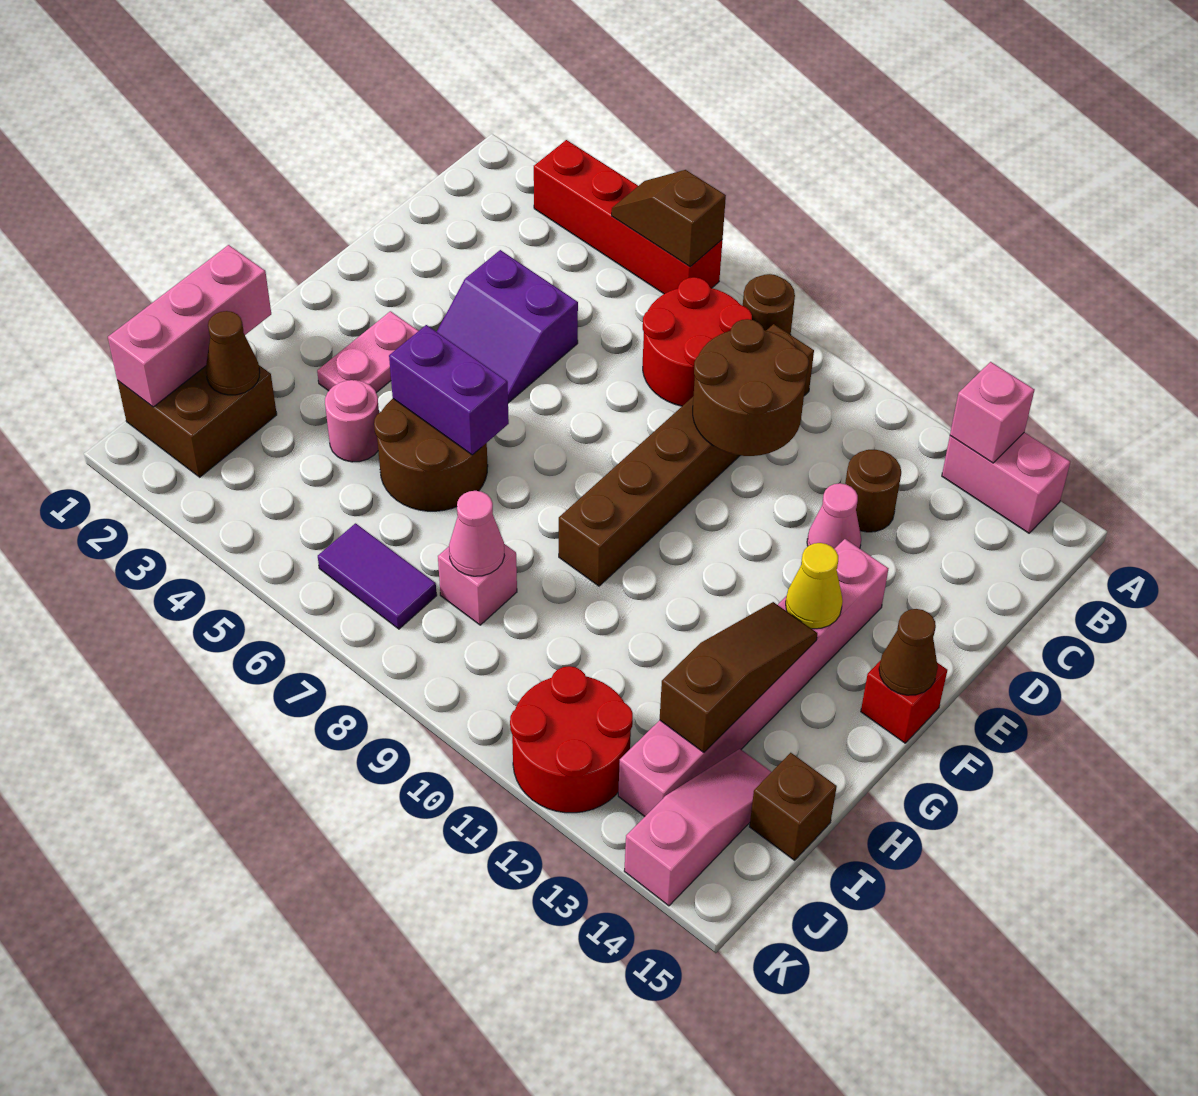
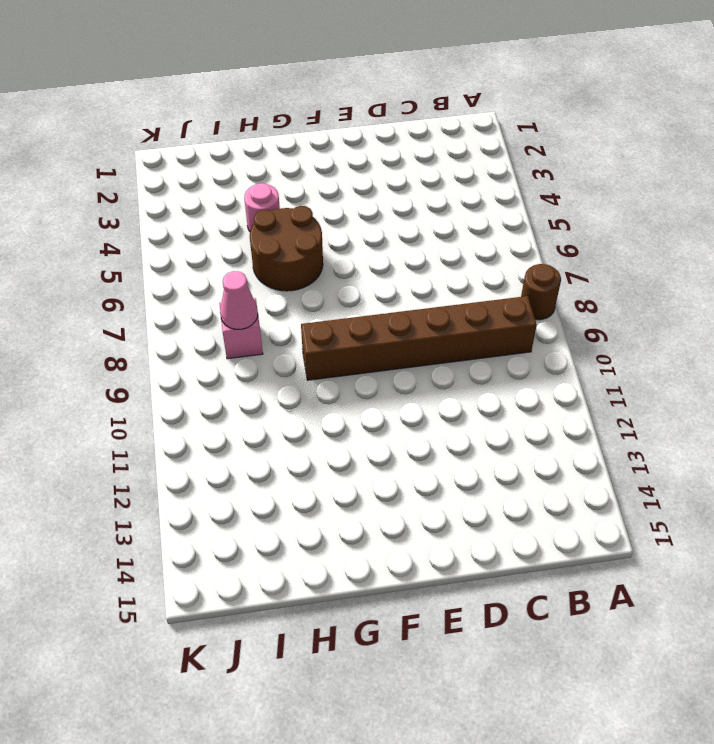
none -> red brick A3:A6 level 1
none -> pink brick A13:A14 level 1
none -> red round brick B7:C8 level 1

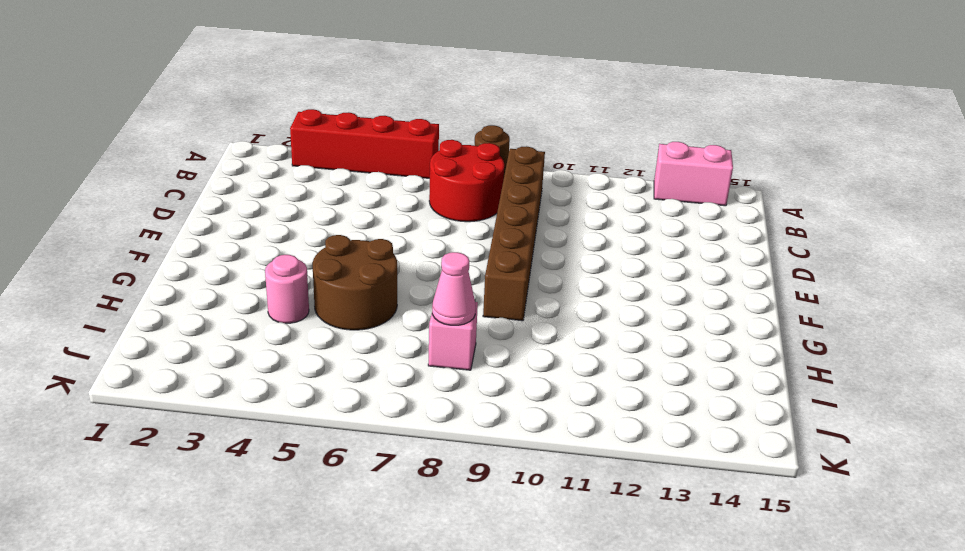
none -> brown round brick C12 level 1
none -> purple slope D4:E5 level 1 top D
none -> pink cone D12 level 1

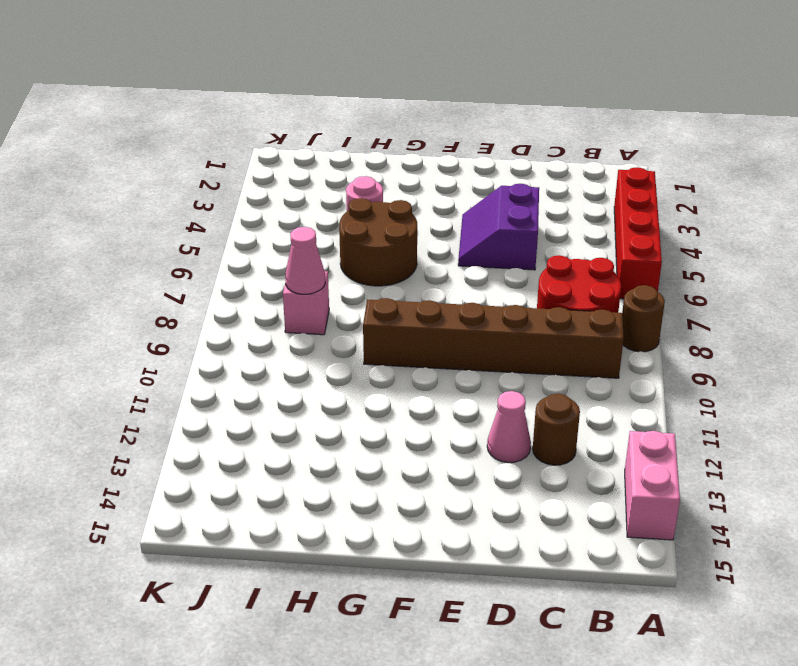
none -> pink brick E13:J13 level 1
none -> pink plate F3:G3 level 1
none -> red brick F15 level 1

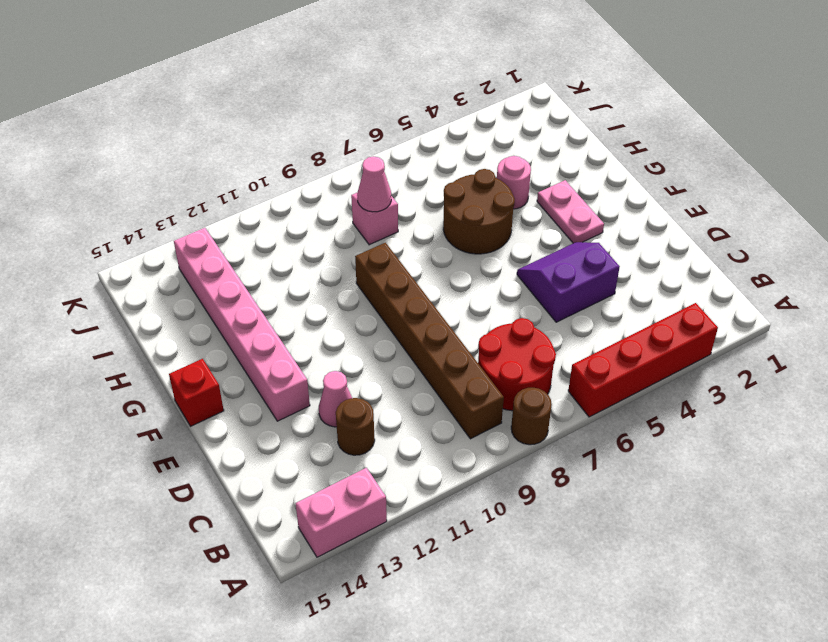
none -> brown brick I1:J2 level 1
none -> pink slope I14:K14 level 1 top K
none -> brown brick I15 level 1

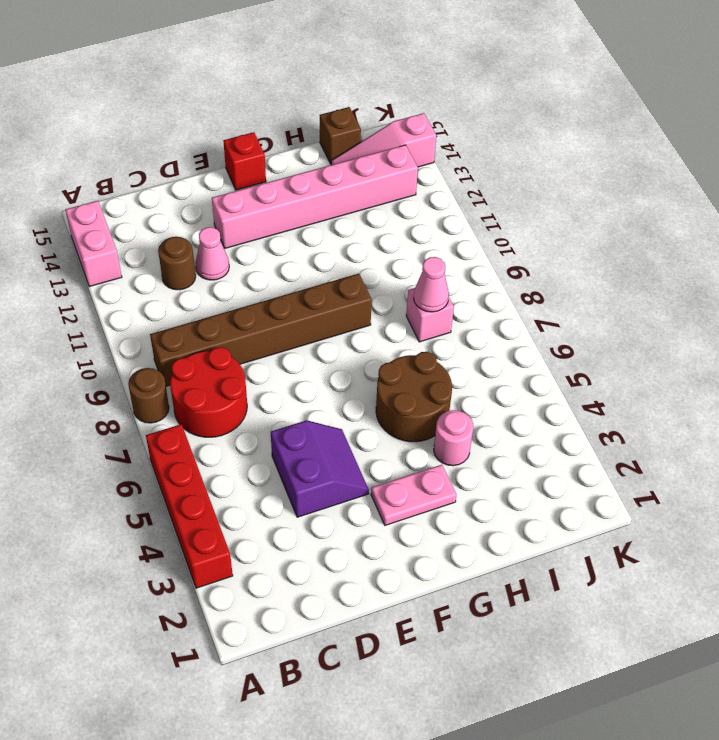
none -> brown brick I1:J2 level 1
none -> purple tile J6:J7 level 1
none -> red round brick J11:K12 level 1

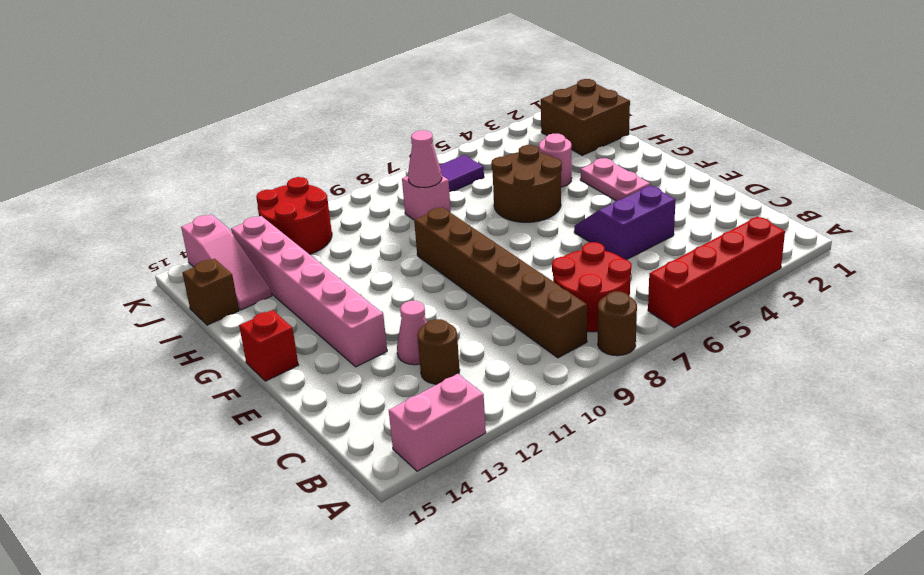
none -> brown slope A5:A6 level 2 top 6
none -> pink brick A13 level 2
none -> brown round brick C9:D10 level 2

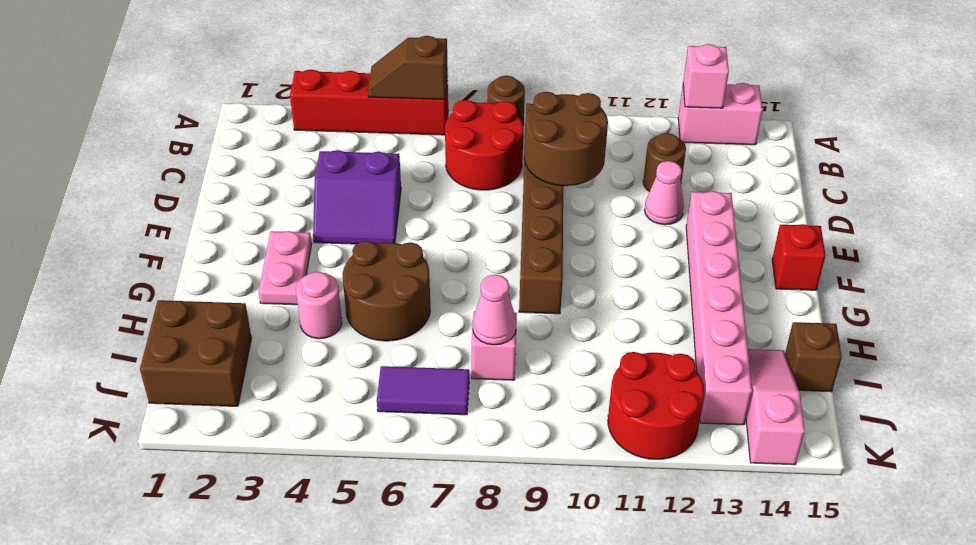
none -> yellow cone F13 level 2
none -> brown cone F15 level 2
none -> purple brick G5:G6 level 2

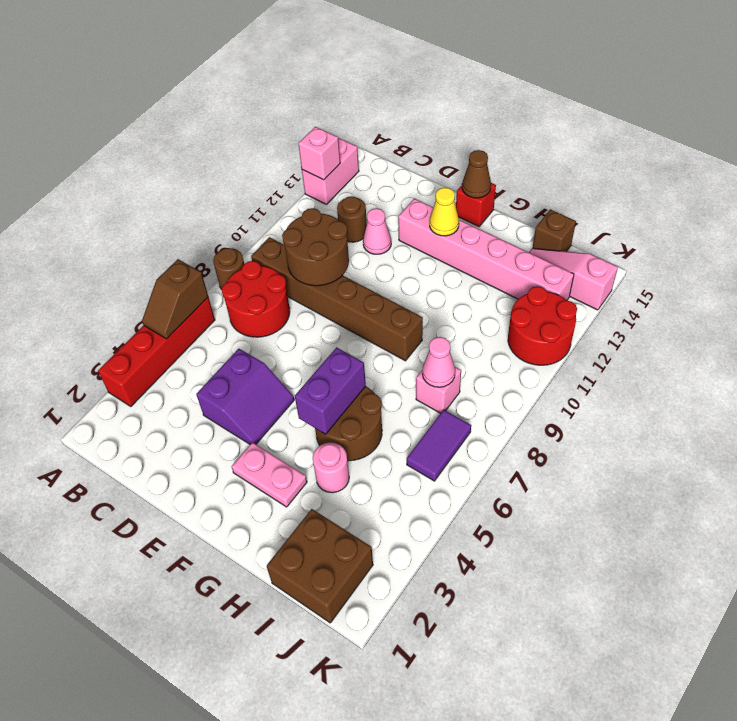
none -> brown slope G13:I13 level 2 top I
none -> pink brick H1:J1 level 2
none -> brown cone I2 level 2

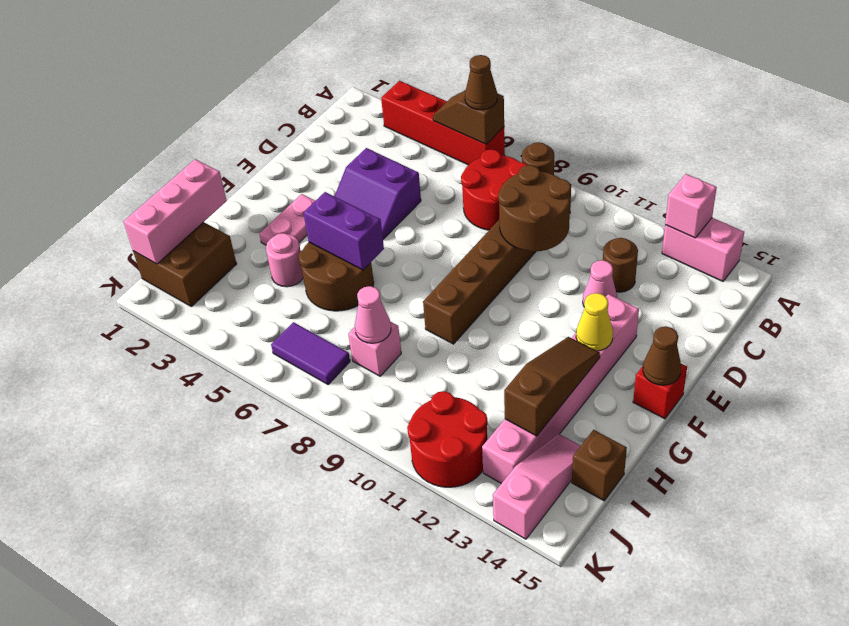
brown cone A6 level 3 -> brown cone I2 level 2

